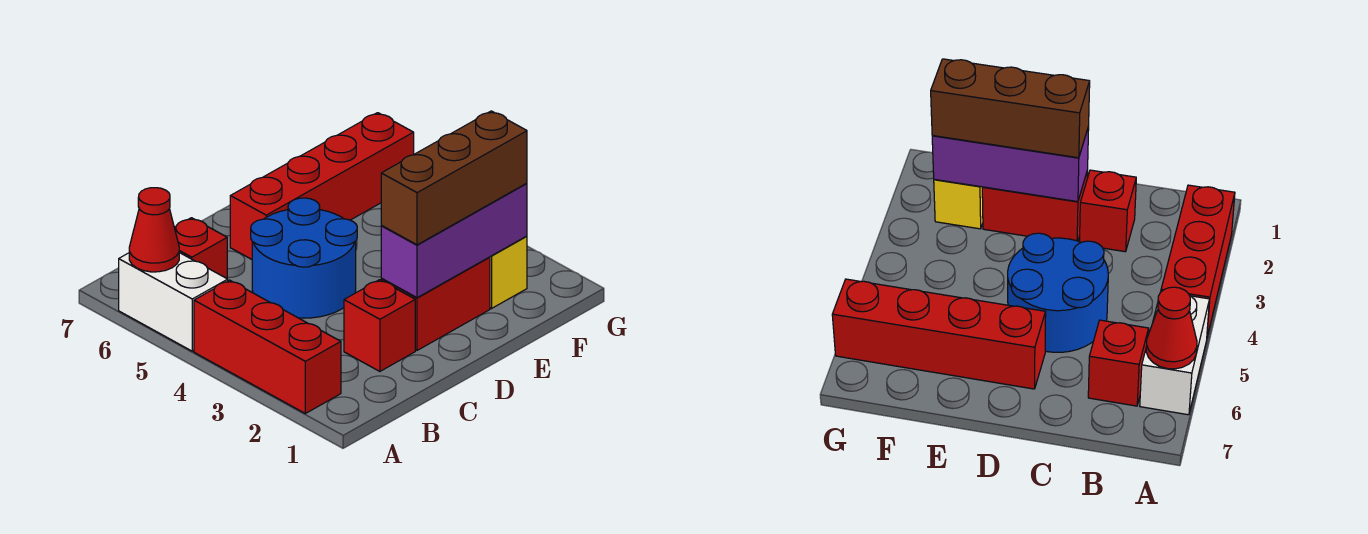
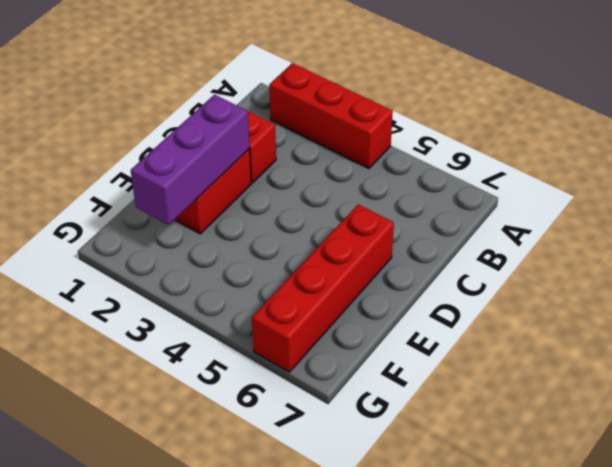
none -> white brick A5:A6 level 1
none -> red brick B6 level 1

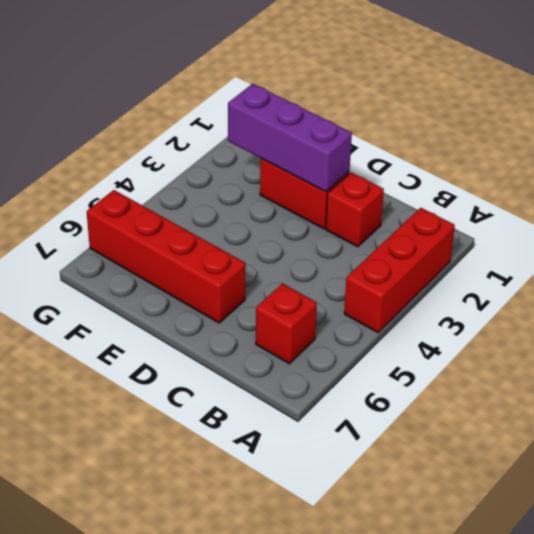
none -> white brick A5:A6 level 1
none -> blue round brick C4:D5 level 1

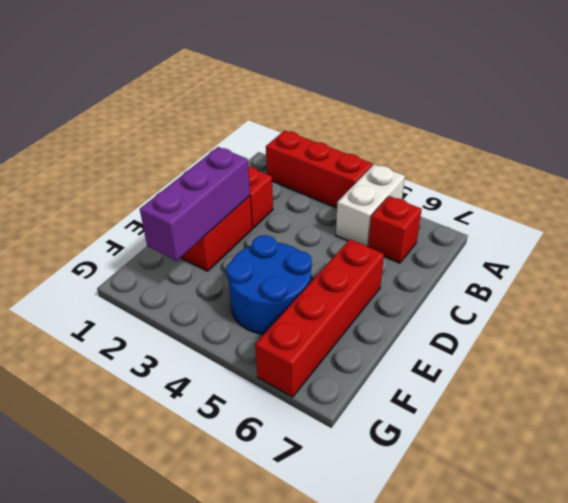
white brick A5:B5 level 1 -> white brick A5:A6 level 1
blue round brick E4:F5 level 1 -> blue round brick C4:D5 level 1
none -> yellow brick F2 level 1
none -> red cone A6 level 2

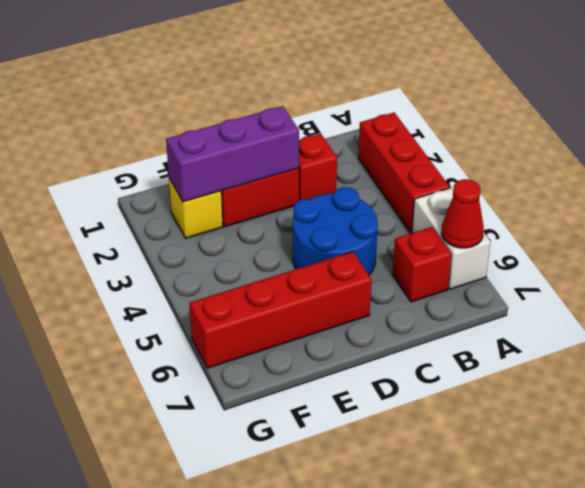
none -> brown brick D2:F2 level 3

